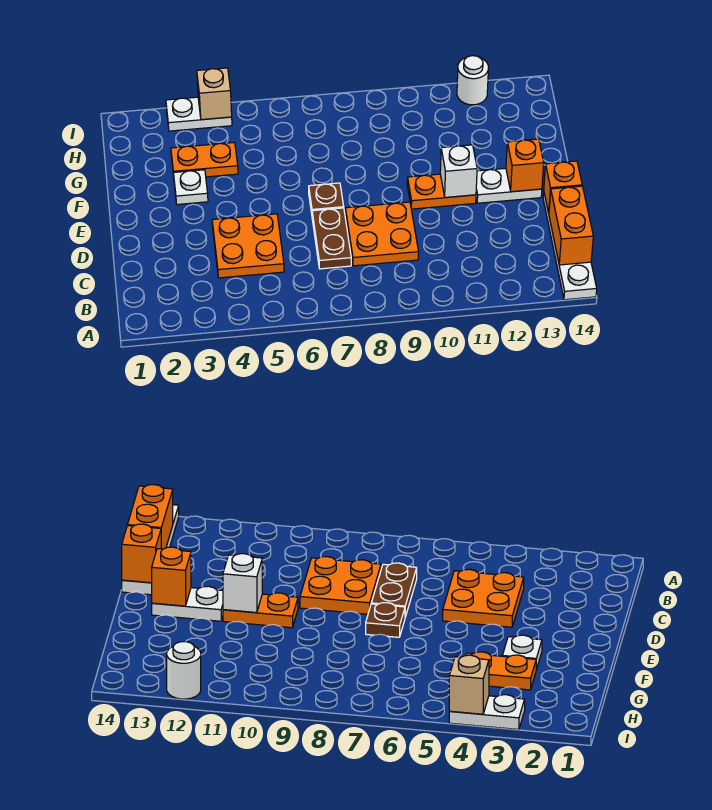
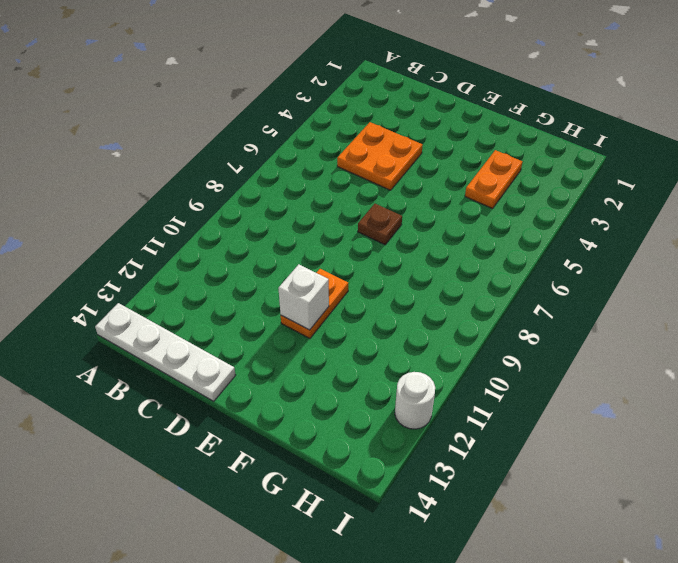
none -> brown plate C7:D7 level 1
none -> orange plate C8:D9 level 1
none -> white plate E12:E13 level 1

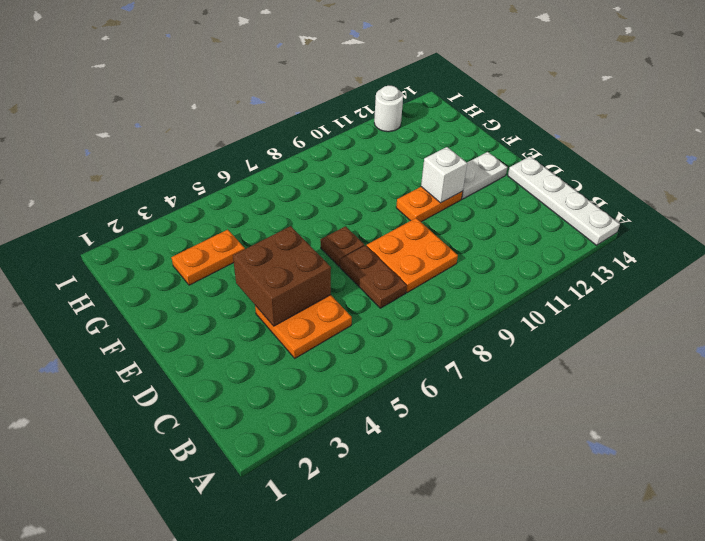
brown brick D4:E5 level 2 -> none
none -> white plate F3 level 1
none -> white plate I3:I4 level 1
none -> orange brick B14:C14 level 2

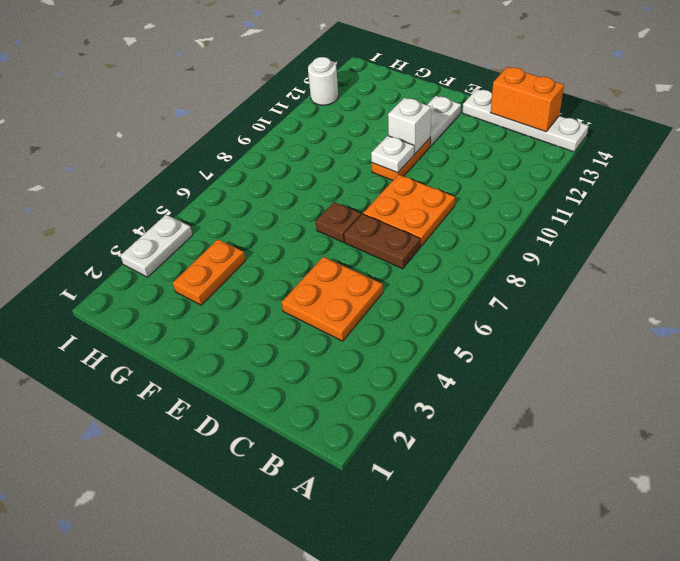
white plate E10 level 2 -> white plate F3 level 1
none -> orange brick D14 level 2
none -> orange brick E13 level 2
none -> tan brick I4 level 2

